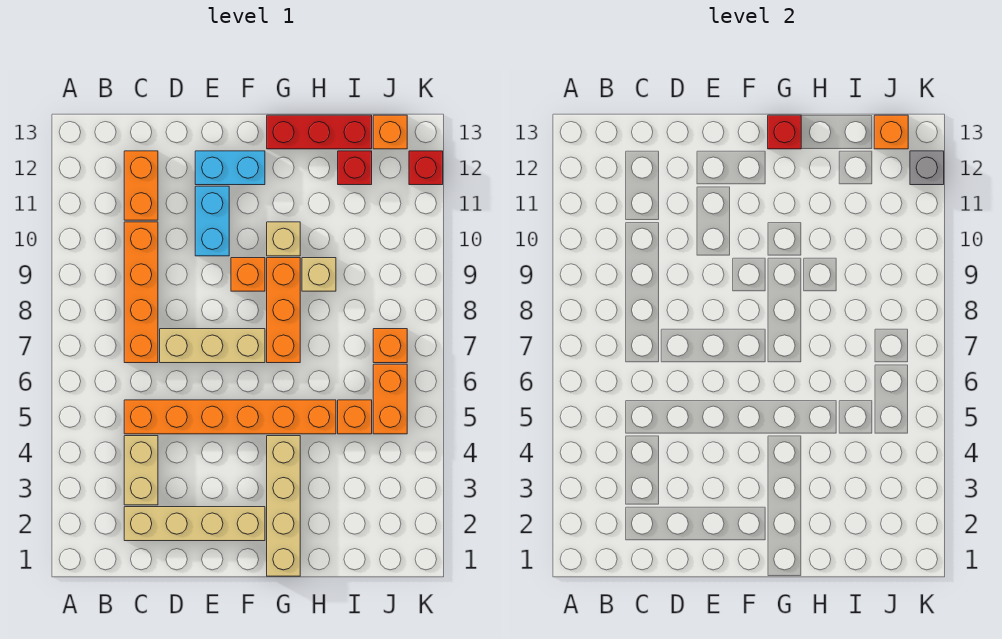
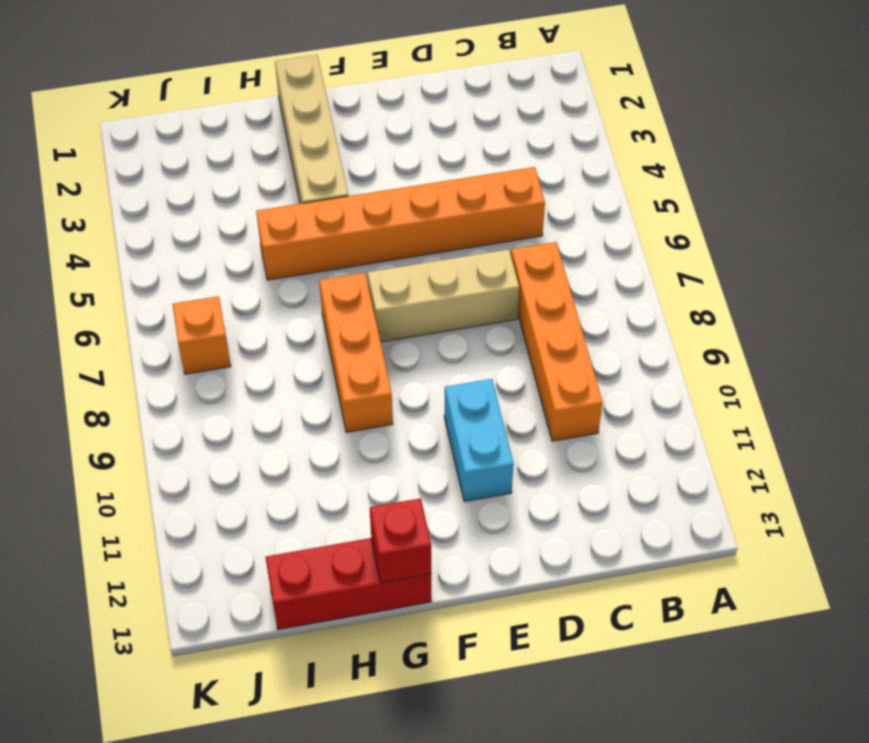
none -> tan brick C2:F2 level 1
none -> tan brick C3:C4 level 1
none -> orange brick C11:C12 level 1

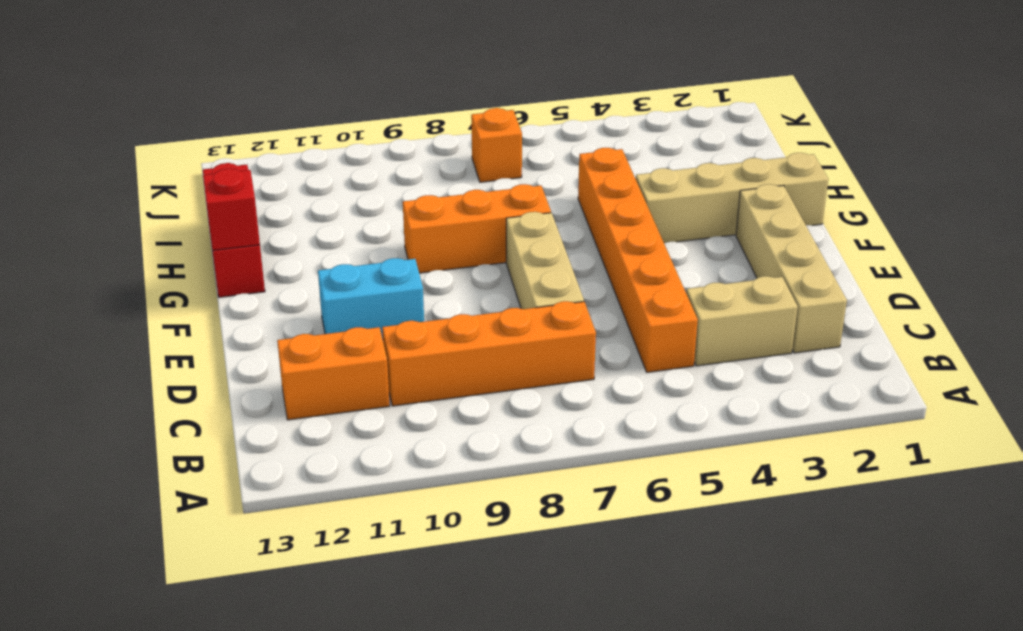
none -> cyan brick E12:F12 level 1
none -> orange brick F9 level 1
none -> tan brick G10 level 1

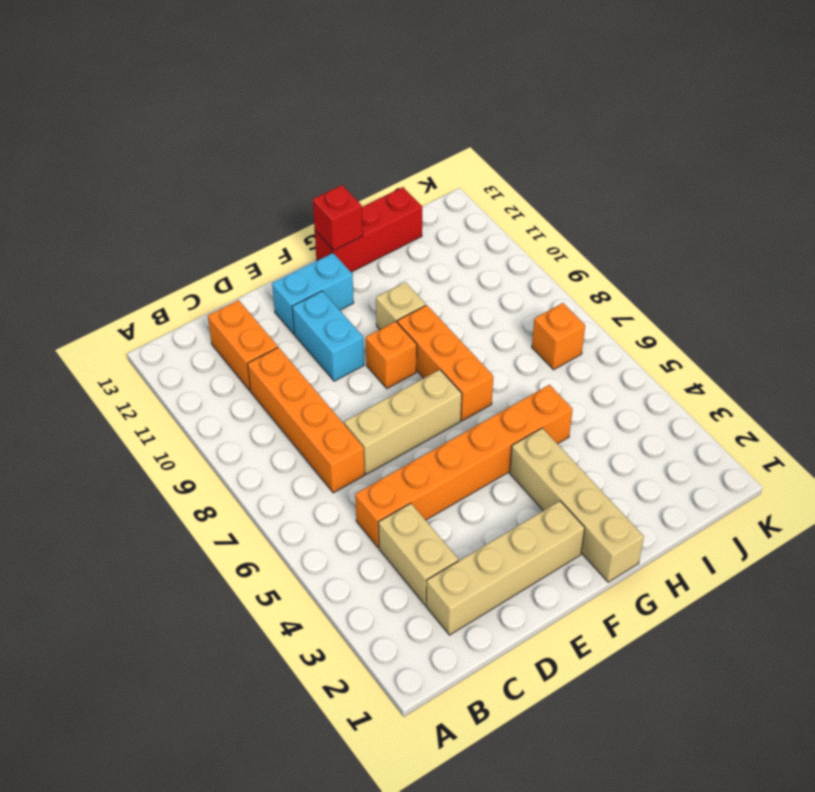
none -> tan brick H9 level 1
none -> orange brick I5 level 1
none -> red brick I12 level 1

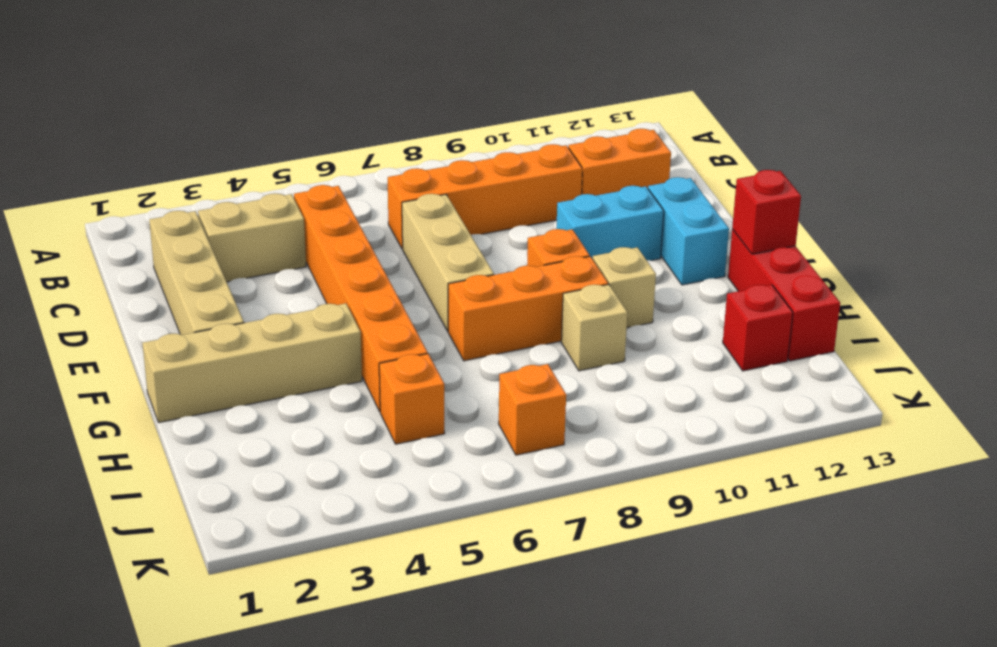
none -> orange brick J5:J6 level 1
none -> orange brick J13 level 1
none -> red brick K12 level 1

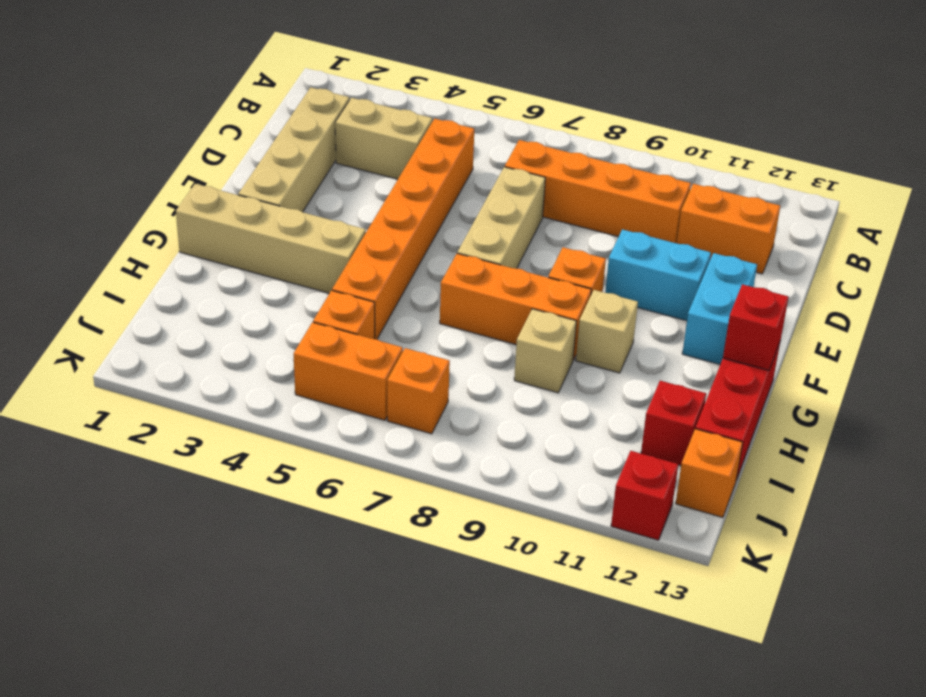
none -> orange brick J13 level 2
none -> grey brick K12 level 2

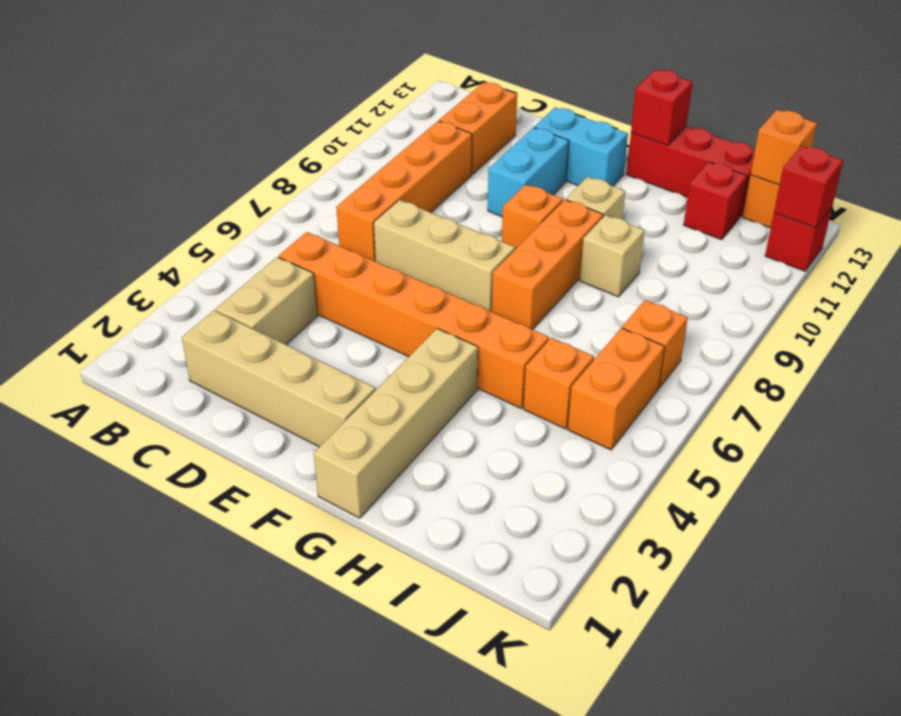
red brick K12 level 2 -> grey brick K12 level 2

